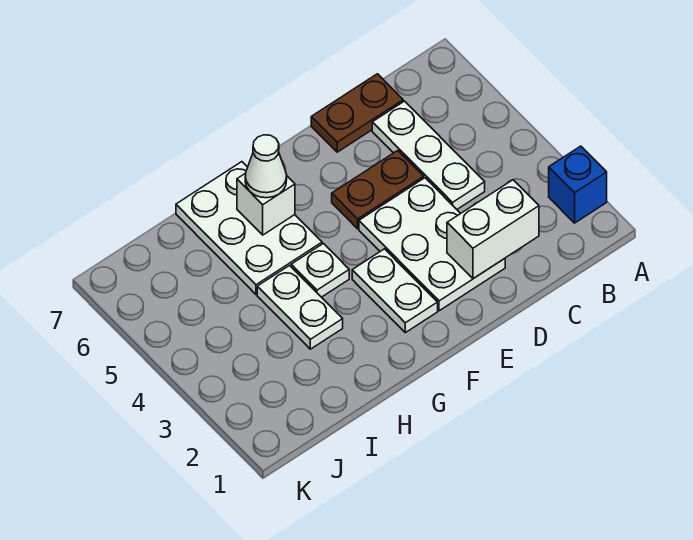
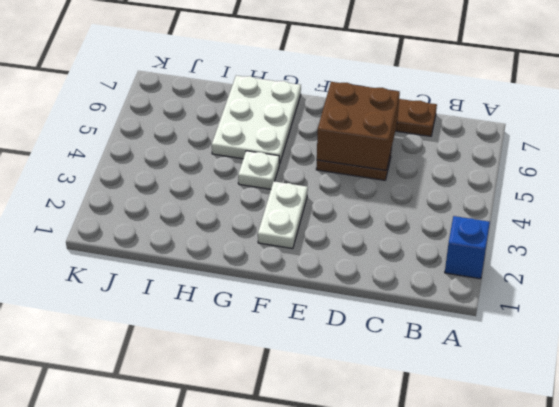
brown brick D5:E6 level 2 -> none
none -> white plate C4:C6 level 1
none -> white plate D2:E4 level 1
none -> white plate H3:H4 level 1

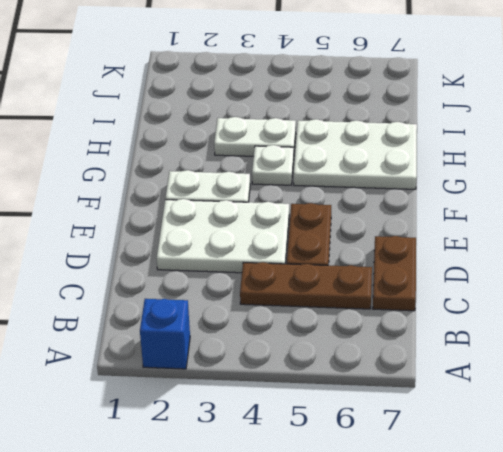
brown plate C4:C6 level 1 -> white plate C4:C6 level 1
none -> white brick C2:D2 level 2
none -> white brick G6 level 2
none -> white cone G6 level 3

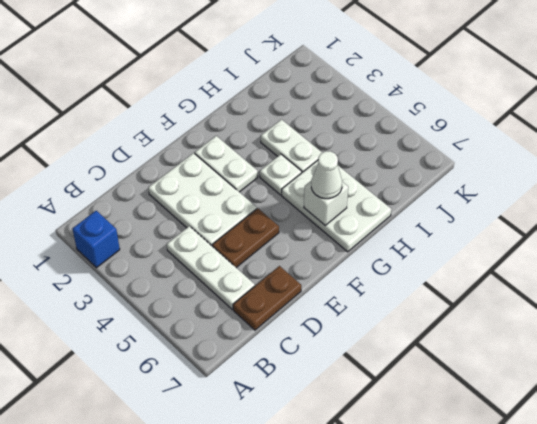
none -> white brick C2:D2 level 2

